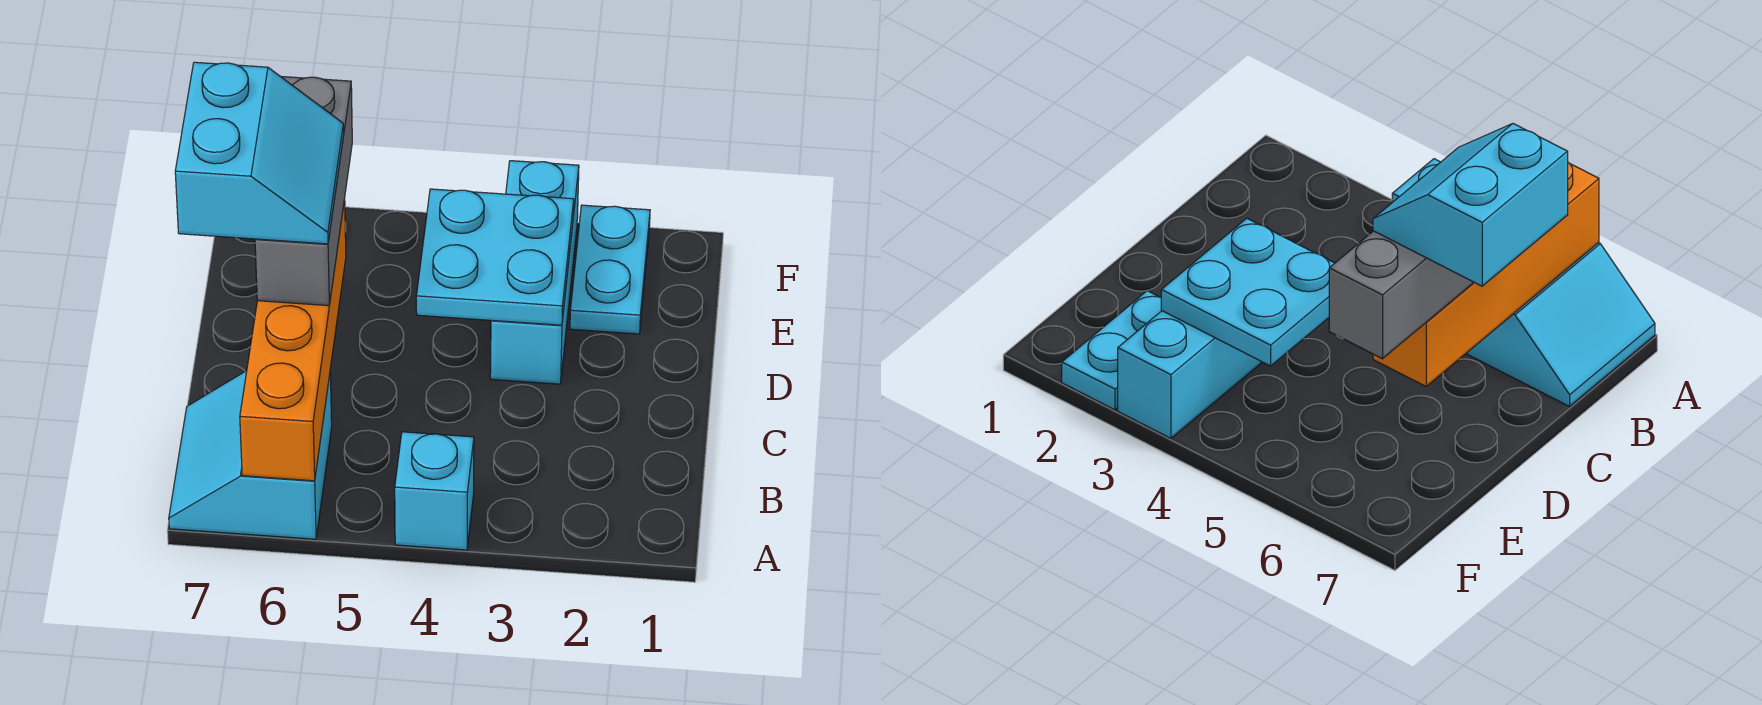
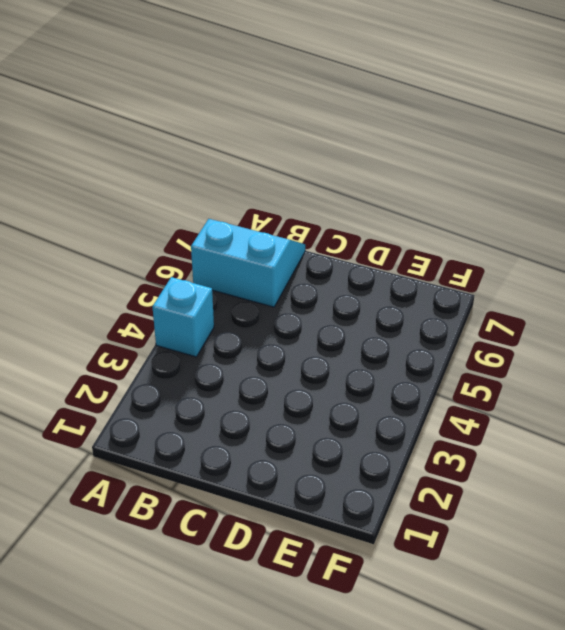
none -> cyan brick D3:F3 level 1
none -> cyan plate E2:F2 level 1

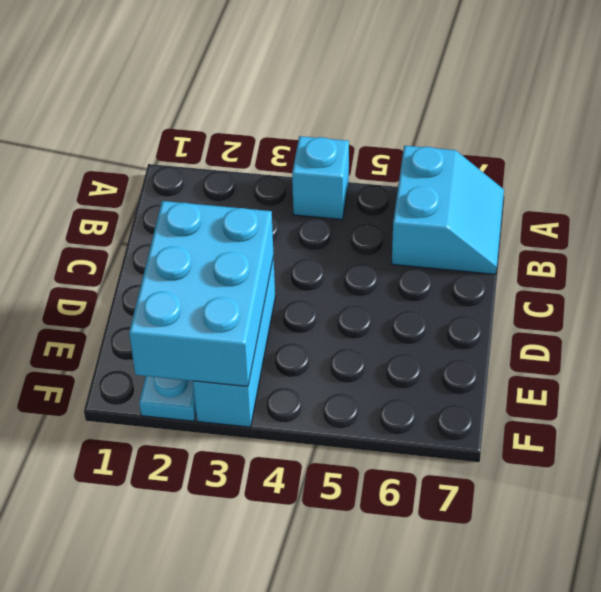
cyan brick D2:F3 level 2 -> cyan plate D3:E4 level 2
none -> orange brick A6:D6 level 2
none -> grey brick C6:E6 level 3

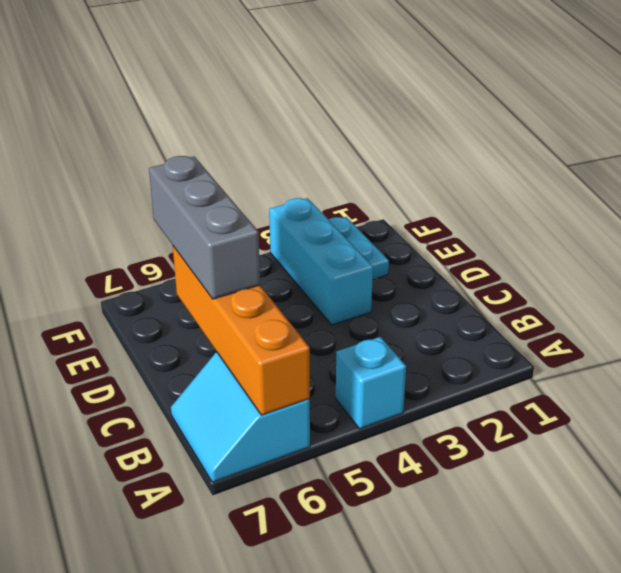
none -> cyan plate D3:E4 level 2
none -> cyan slope C6:D7 level 4 top 7

